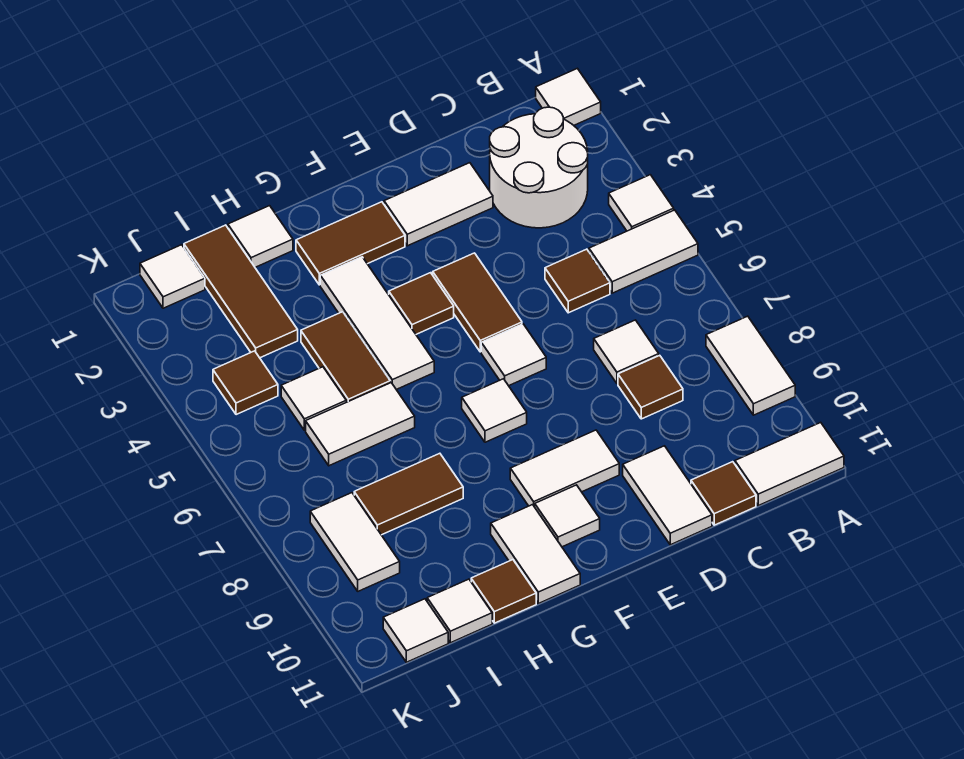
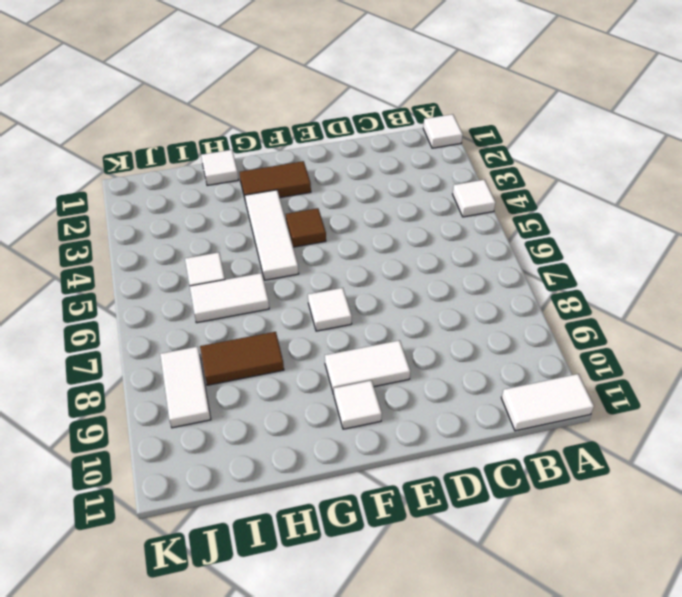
none -> white tile A5:B5 level 1
none -> white tile A8:A9 level 1
none -> white round brick B2:C3 level 1
none -> brown tile C5 level 1

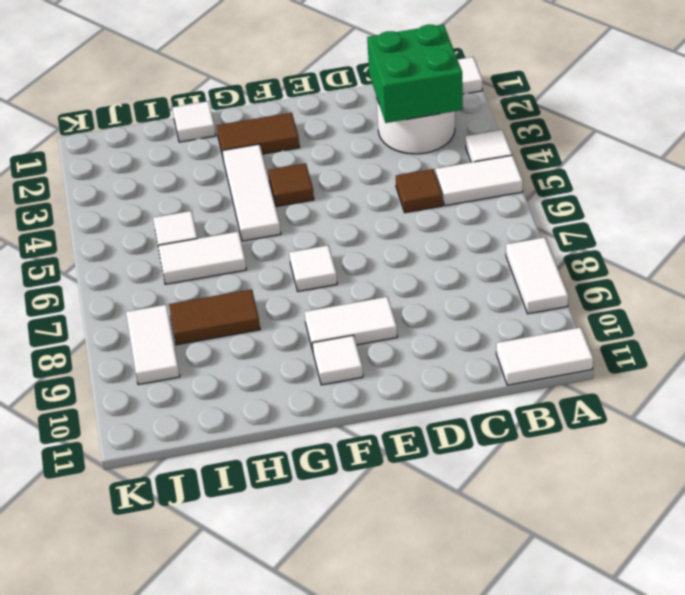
green brick B2:C3 level 2 -> none
none -> white tile C7 level 1
none -> brown tile C8 level 1
none -> brown tile C11 level 1
none -> white tile D2:E2 level 1

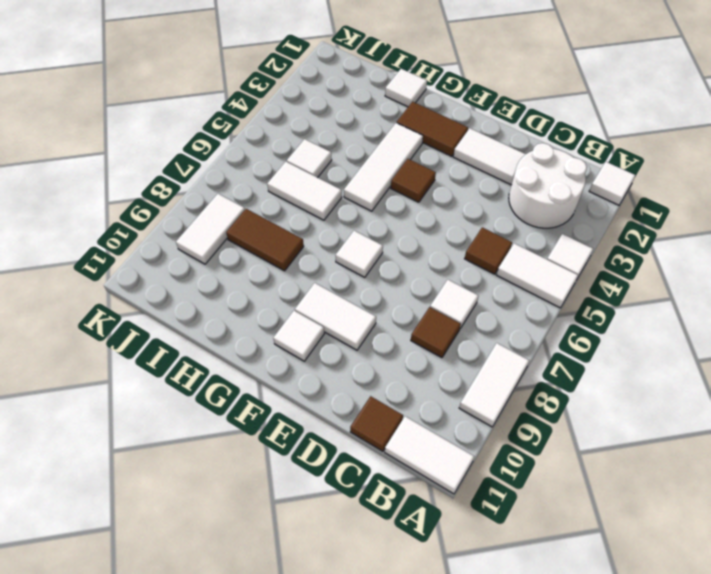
none -> white tile D10:D11 level 1
none -> brown tile E4:E5 level 1
none -> white tile E6 level 1
none -> white tile G10:G11 level 1

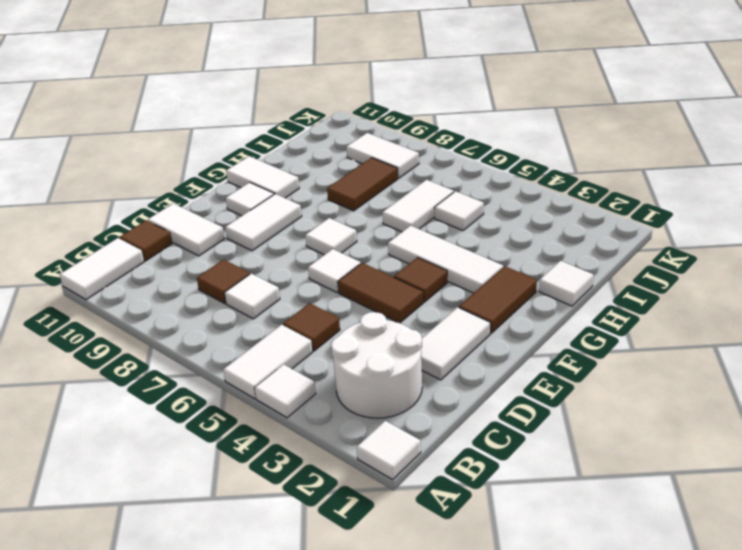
none -> white tile A8:A9 level 1
none -> brown tile H4:H5 level 1
none -> brown tile H11 level 1
none -> brown tile I1:I3 level 1

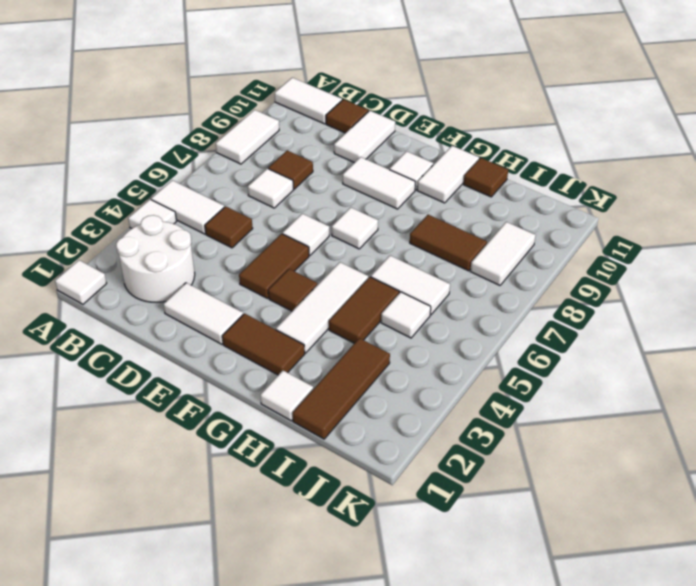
none -> white tile I11 level 1
none -> white tile J1 level 1
none -> brown tile J4 level 1
none -> white tile J11 level 1

